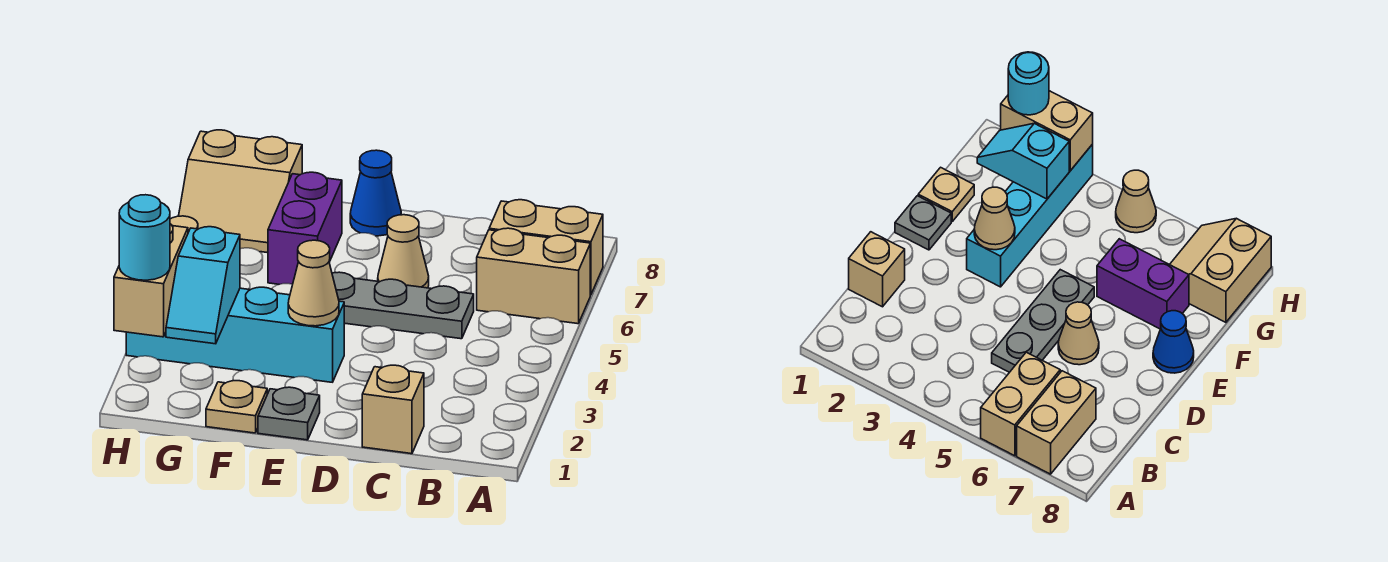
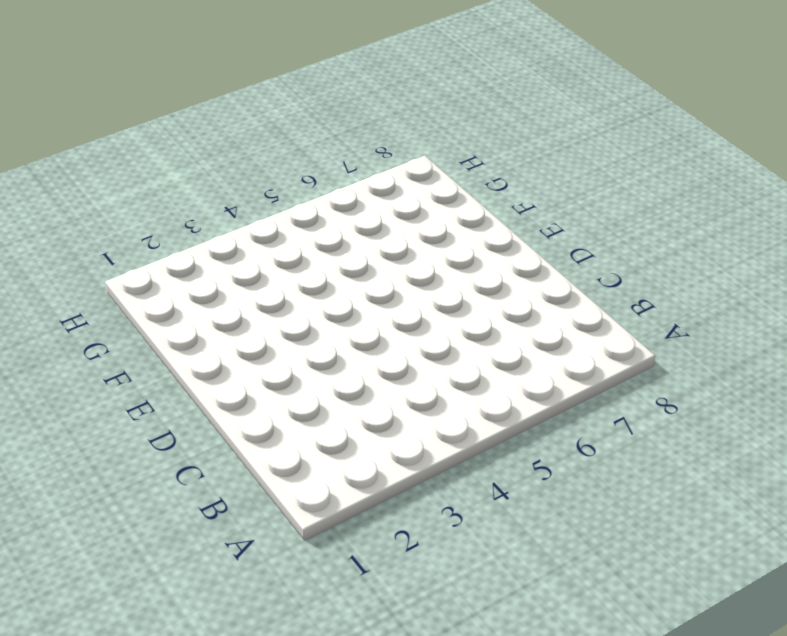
none -> tan brick A6:B6 level 1
none -> tan brick A7:B7 level 1
none -> tan brick C1 level 1

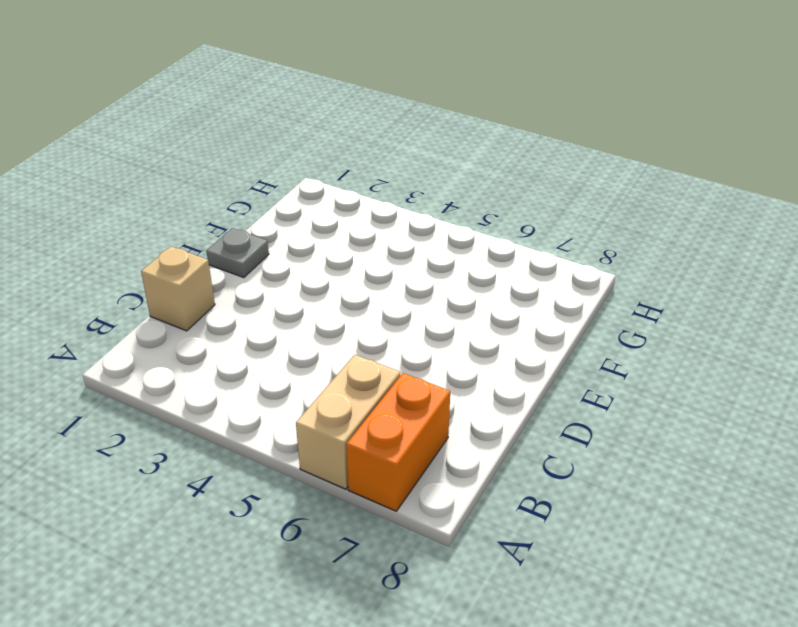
orange brick A7:B7 level 1 -> tan brick A7:B7 level 1
none -> grey plate C5:E5 level 1
none -> tan cone D6 level 1
none -> cyan brick E3:H3 level 1

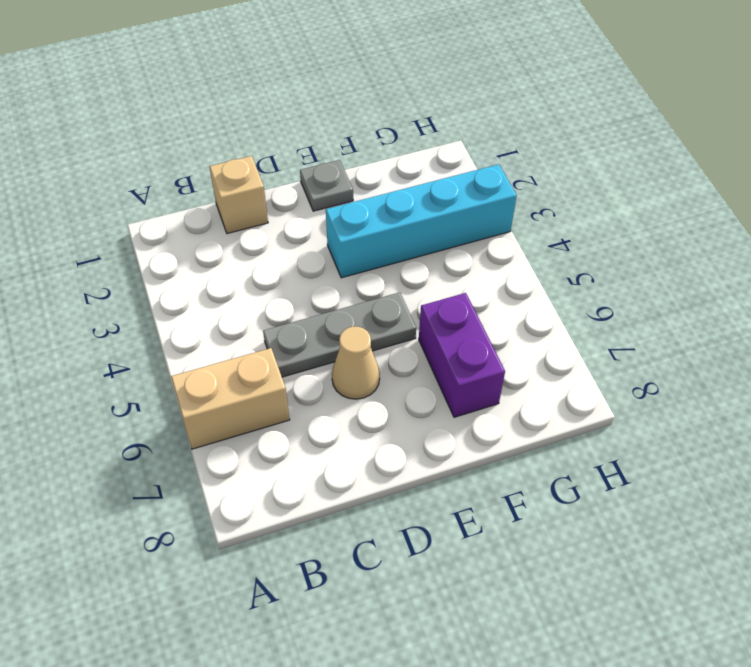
none -> tan brick A7:B7 level 1
none -> blue cone E8 level 1
none -> tan plate F1 level 1

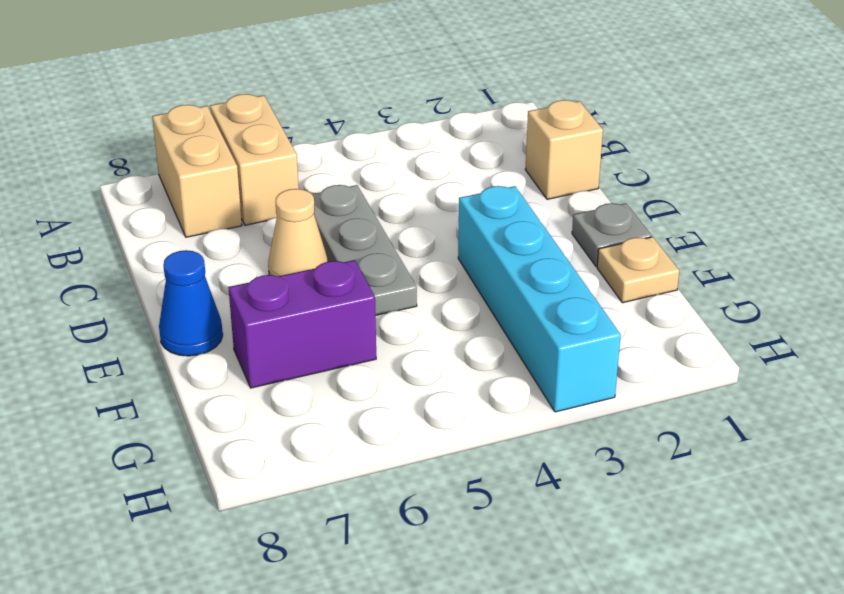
none -> tan slope G7:H8 level 1 top 8
none -> tan cone H5 level 1
none -> tan cone E3 level 2

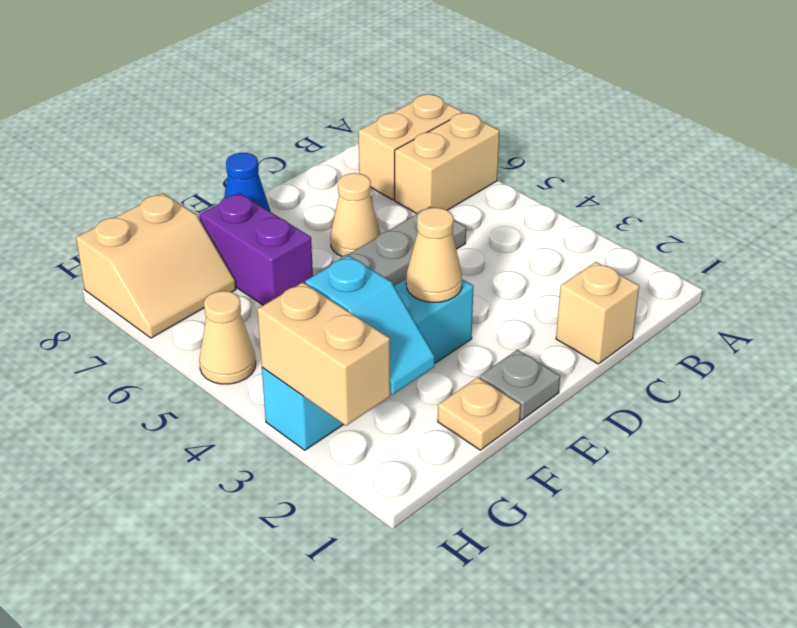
none -> cyan round brick H2 level 3

